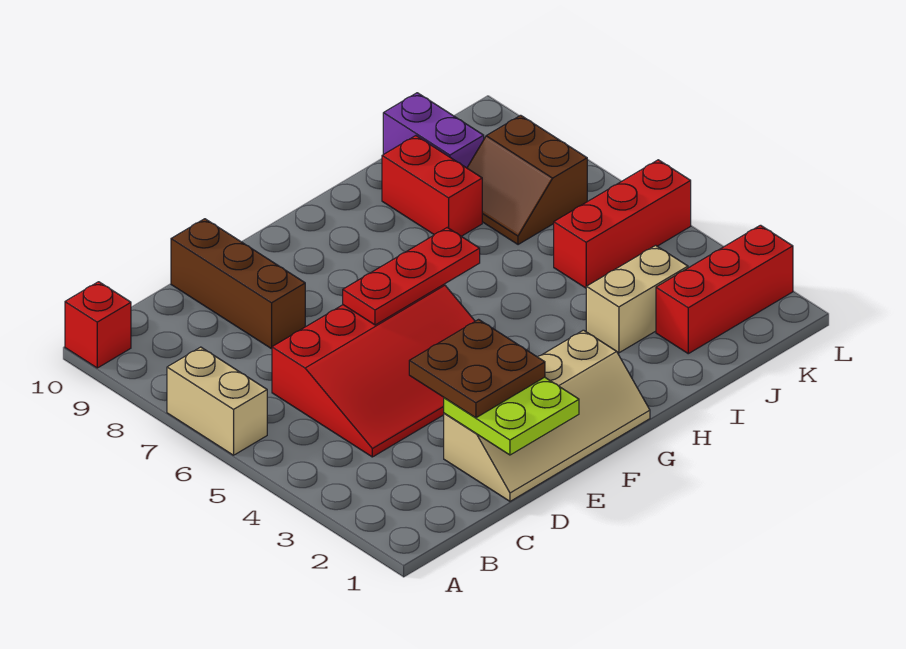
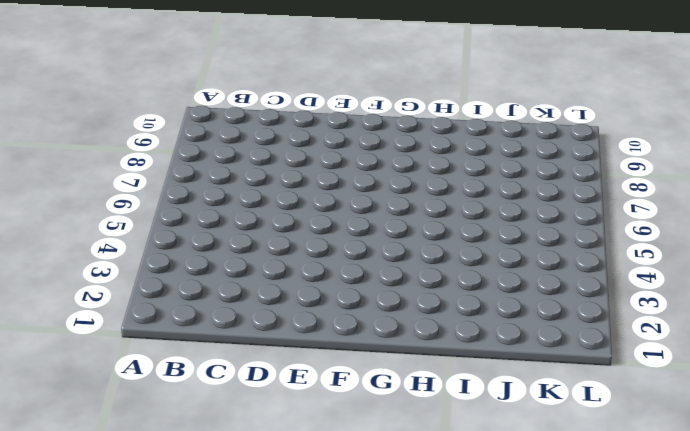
none -> tan brick A6:A7 level 1
none -> red brick A10 level 1
none -> red slope C4:F6 level 1 top 6

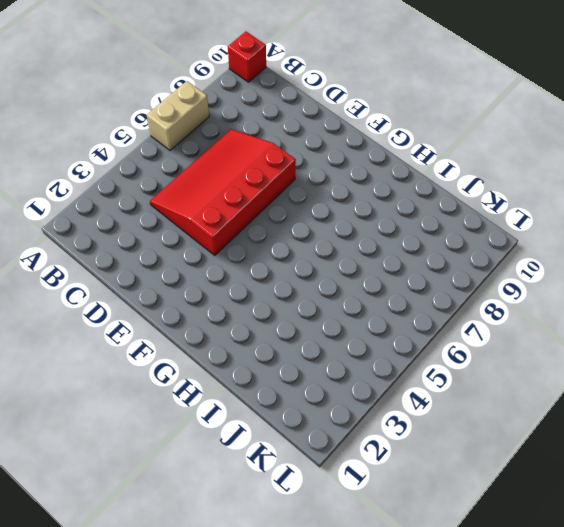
red slope C4:E7 level 1 top E -> red slope C4:F6 level 1 top 6
none -> tan slope D1:G2 level 1 top 2
none -> brown brick D8:D10 level 1
none -> tan brick I3:J3 level 1

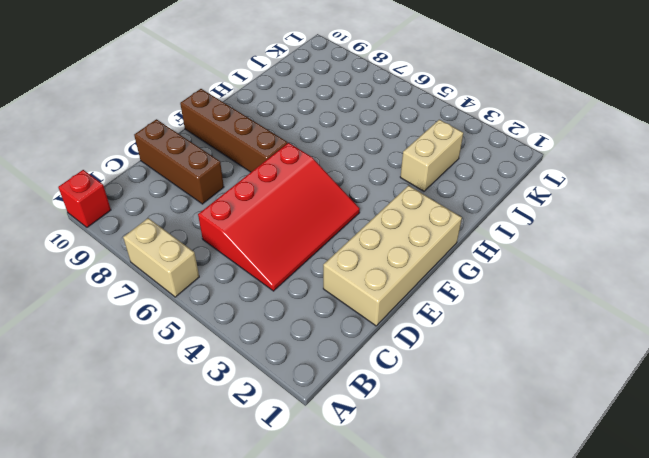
tan brick D1:G2 level 1 -> tan slope D1:G2 level 1 top 2
brown brick F7:F10 level 1 -> none
none -> red brick I8:I9 level 1
none -> red brick J2:L2 level 1
none -> red brick J5:L5 level 1

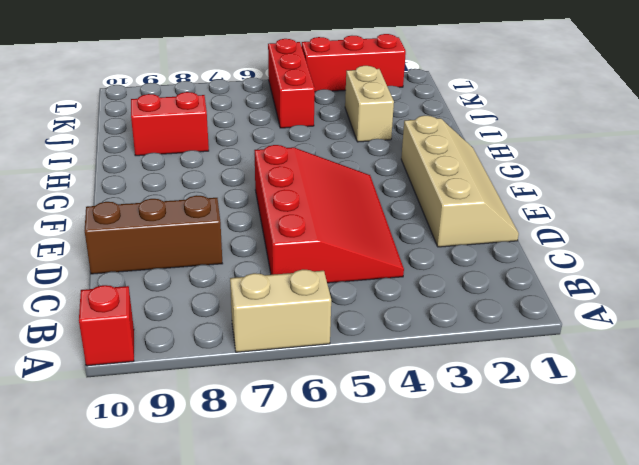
red brick L2:L4 level 1 -> red brick J2:L2 level 1
none -> brown slope J7:K8 level 1 top K
none -> purple brick J9:J10 level 1
none -> lime plate D1:E2 level 2

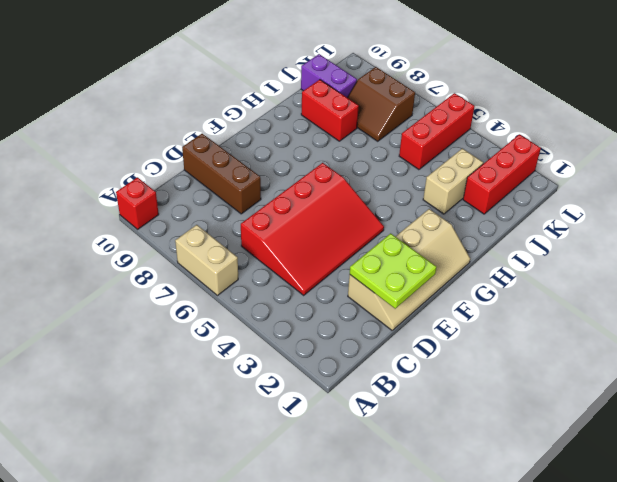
none -> red plate E6:G6 level 2
none -> brown plate D2:E3 level 3

